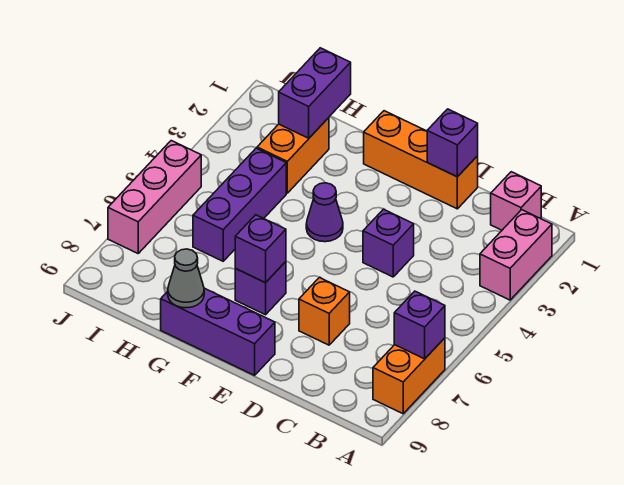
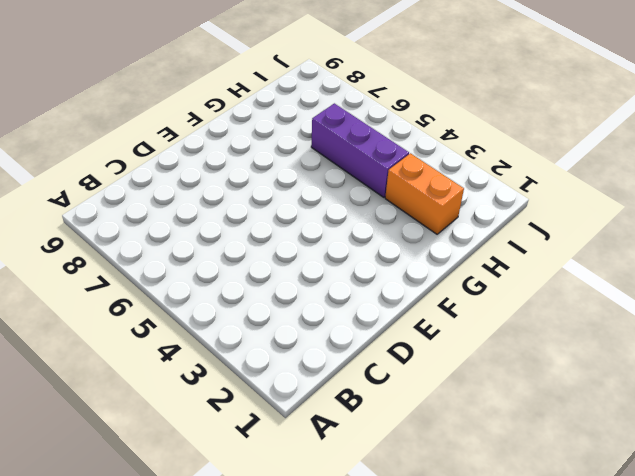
none -> pink brick A2:A3 level 1
none -> orange brick A7:A8 level 1
none -> pink brick B1 level 1

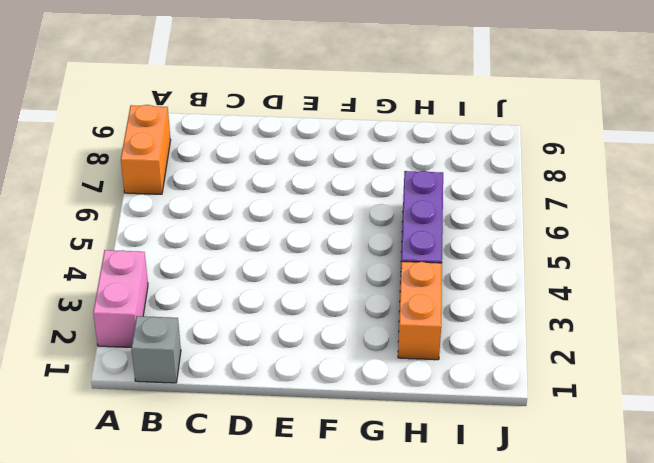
grey brick B1 level 1 -> pink brick B1 level 1
none -> orange brick D1:F1 level 1
none -> purple brick D4 level 1
none -> orange brick D7 level 1

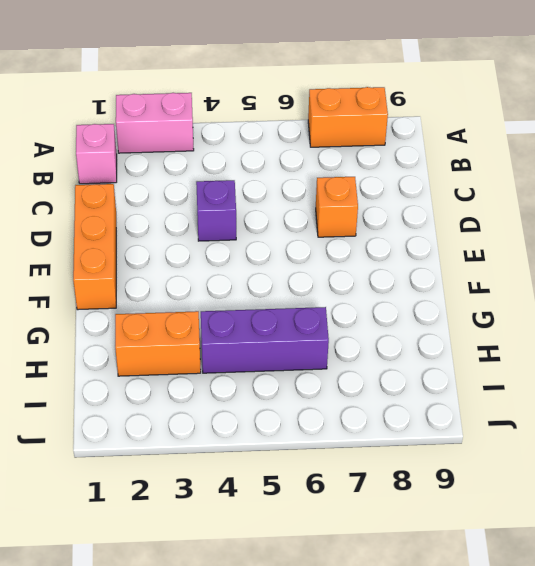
none -> purple brick E9:G9 level 1
none -> purple cone F4 level 1
none -> purple brick F7 level 1

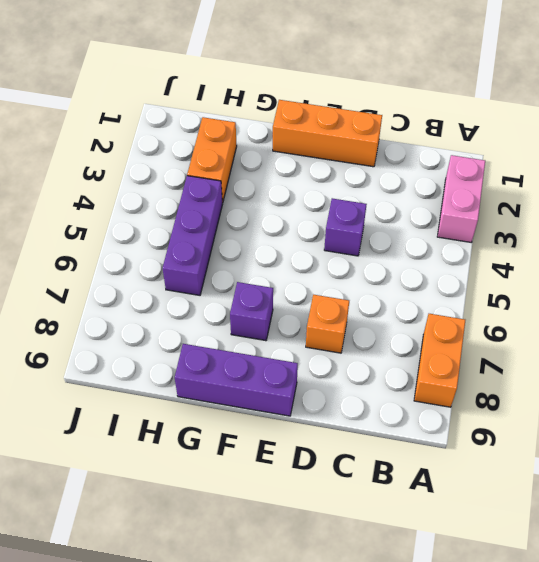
none -> pink brick B1 level 1
none -> purple cone F4 level 1
none -> pink brick J5:J7 level 1

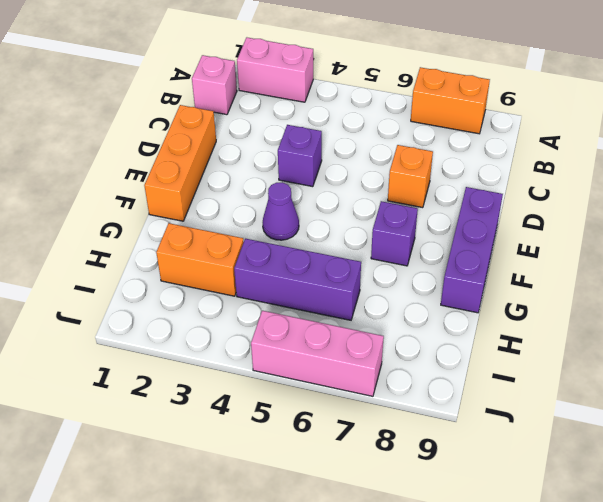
none -> purple brick A7 level 2
none -> purple brick D1 level 2
none -> purple brick F7 level 2

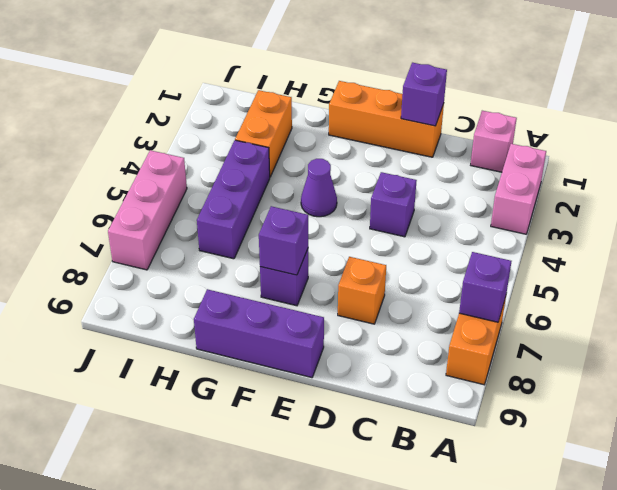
none -> grey cone G9 level 2
none -> purple brick H1:H2 level 2

